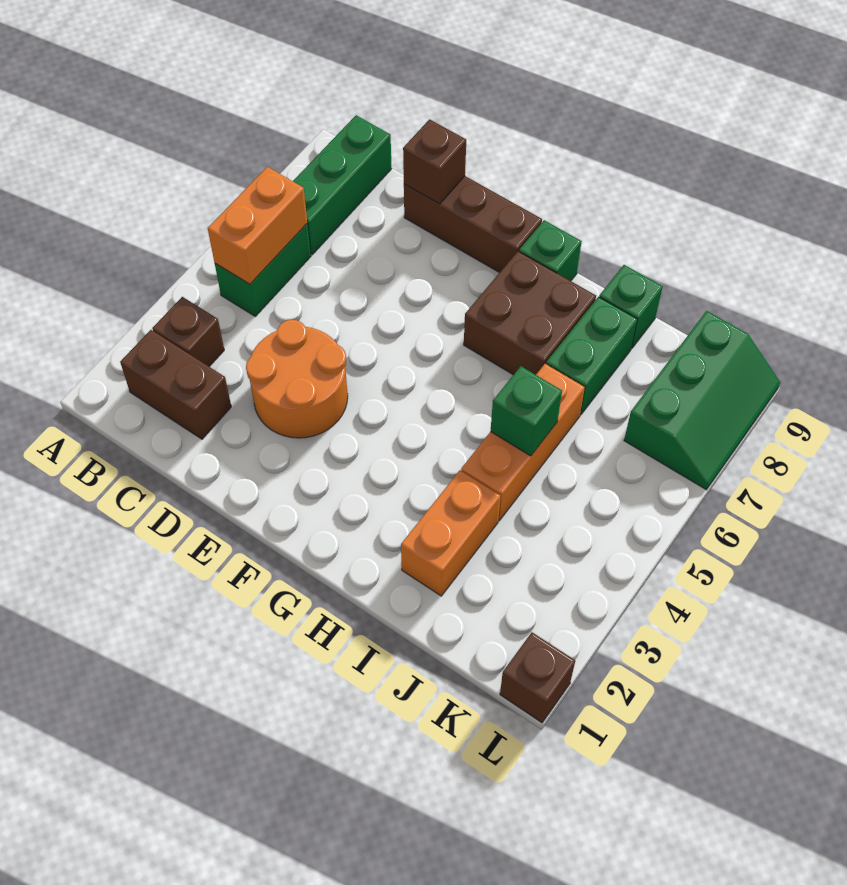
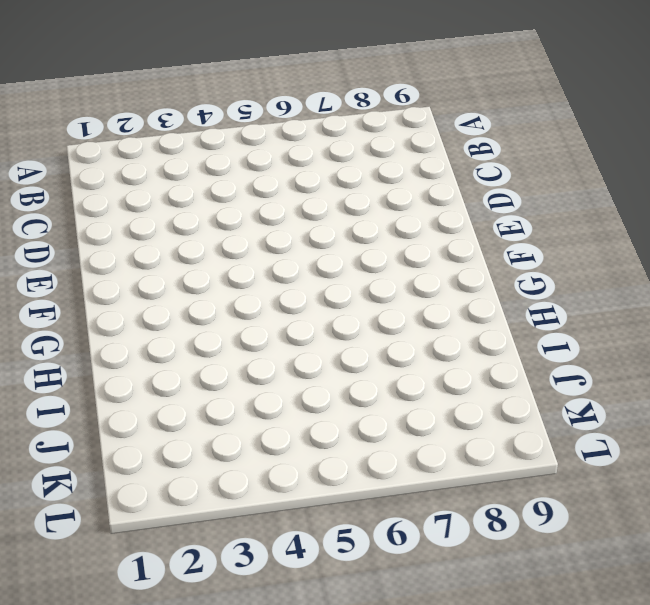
none -> brown brick B2:C2 level 1
none -> brown brick B3 level 1
none -> green brick B5:B6 level 1

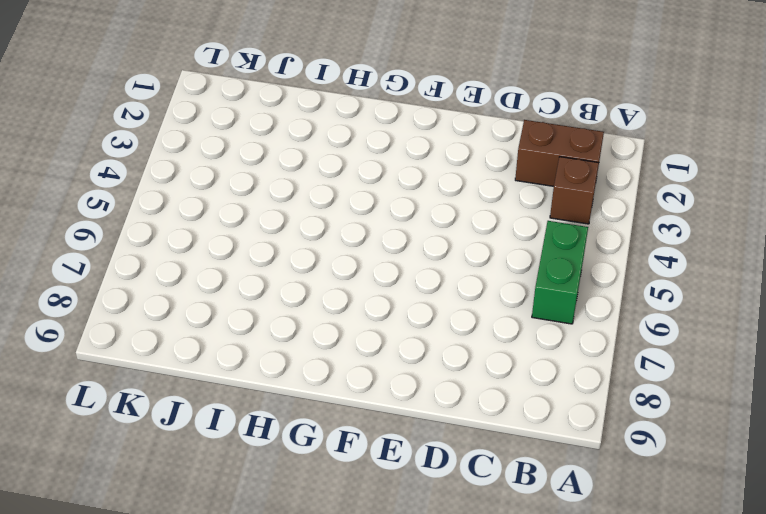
none -> green brick B7:B9 level 1
none -> orange round brick D3:E4 level 1
none -> brown brick D9:F9 level 1

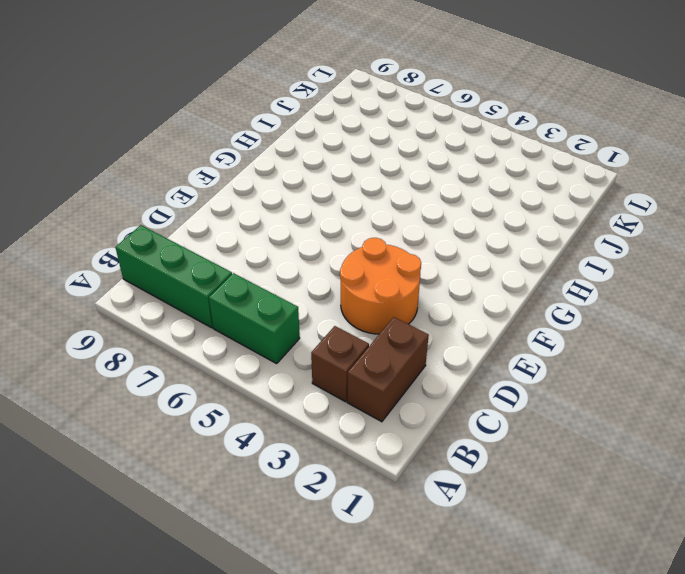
none -> brown brick D9:F9 level 1
none -> brown brick G7:H8 level 1
none -> green brick G9 level 1

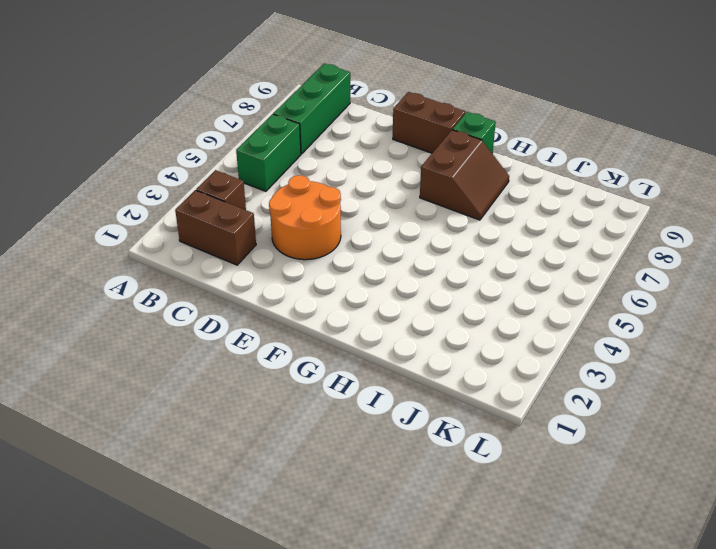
brown brick E9:F9 level 1 -> brown brick D9:F9 level 1
brown slope G7:H8 level 1 top G -> brown brick G7:H8 level 1
none -> orange brick I2:I3 level 1
none -> orange brick I4:I6 level 1
none -> green brick I7:I8 level 1

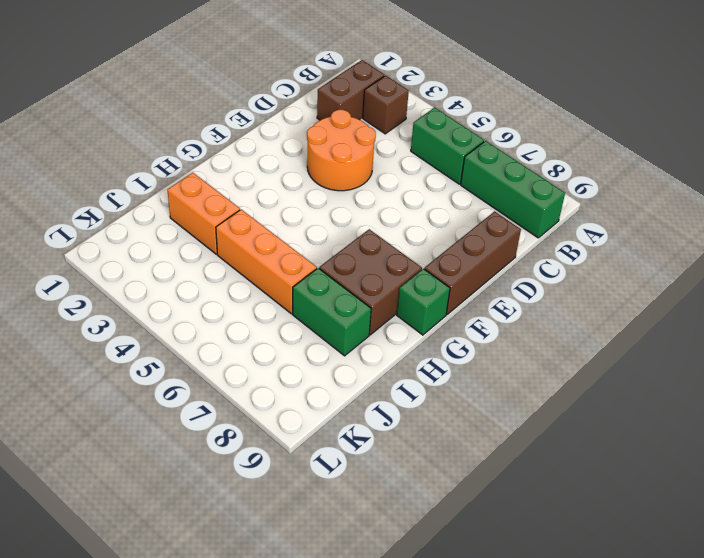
none -> green brick I9 level 1
none -> green slope K7:L9 level 1 top K
none -> brown brick L1 level 1

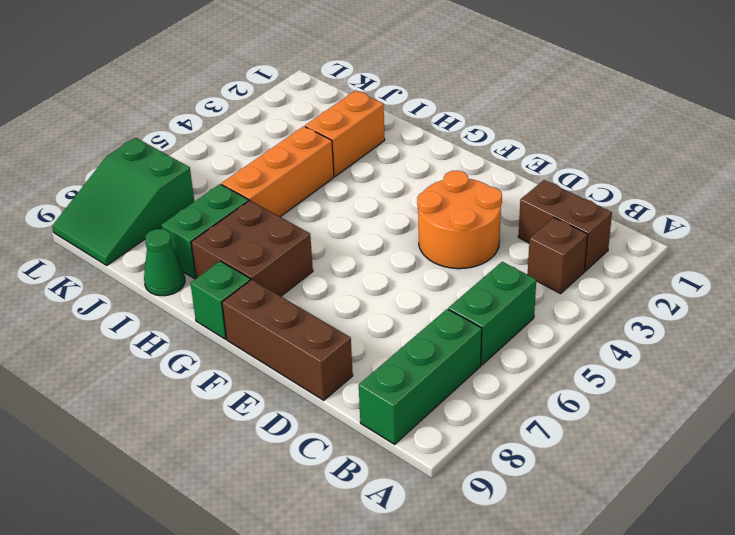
green cone I9 level 1 -> green brick I9 level 1
green slope K7:L9 level 1 top 7 -> green slope K7:L9 level 1 top K
none -> brown brick L1 level 1
none -> orange brick B5:B6 level 2
none -> brown brick D9 level 2

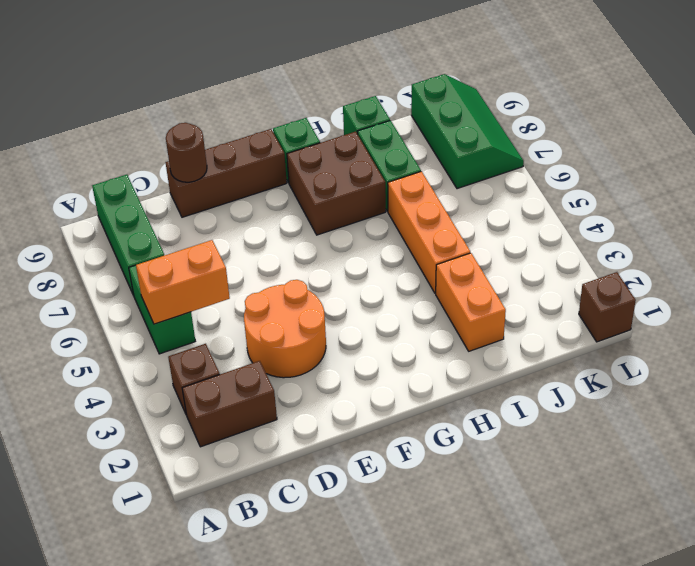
orange brick B5:C5 level 2 -> orange brick B5:B6 level 2
brown round brick D9 level 2 -> brown brick D9 level 2
none -> green brick I5 level 2

